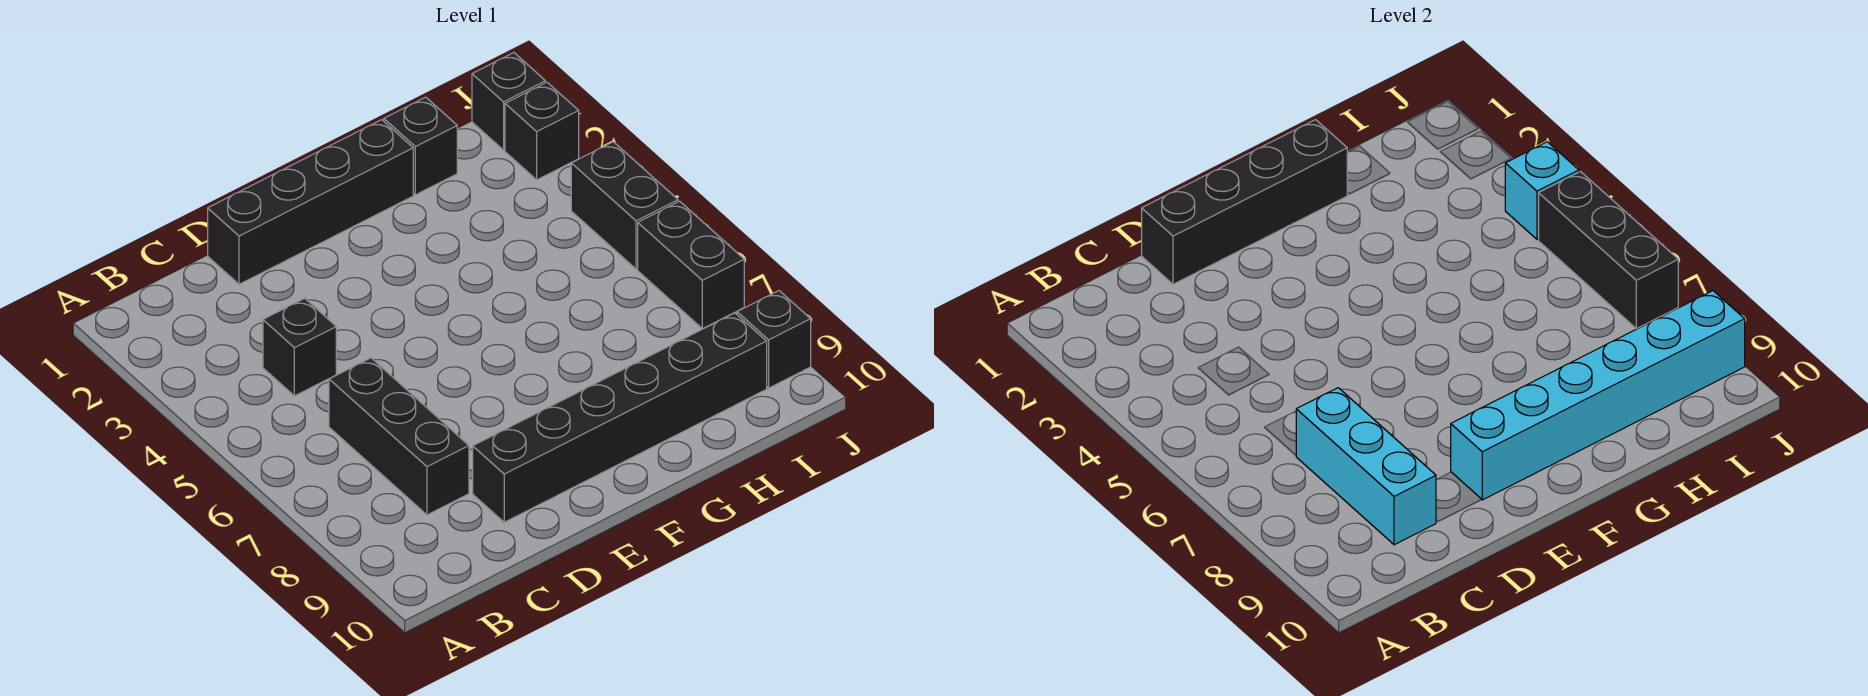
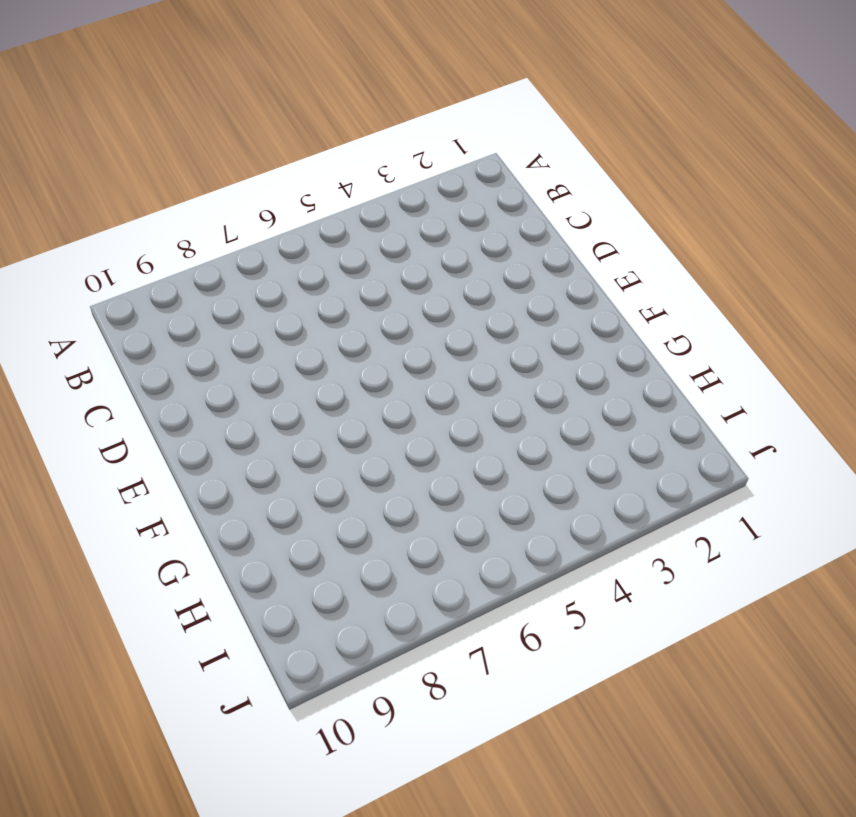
none -> black brick C4 level 1
none -> black brick C6:C8 level 1
none -> black brick D1:G1 level 1

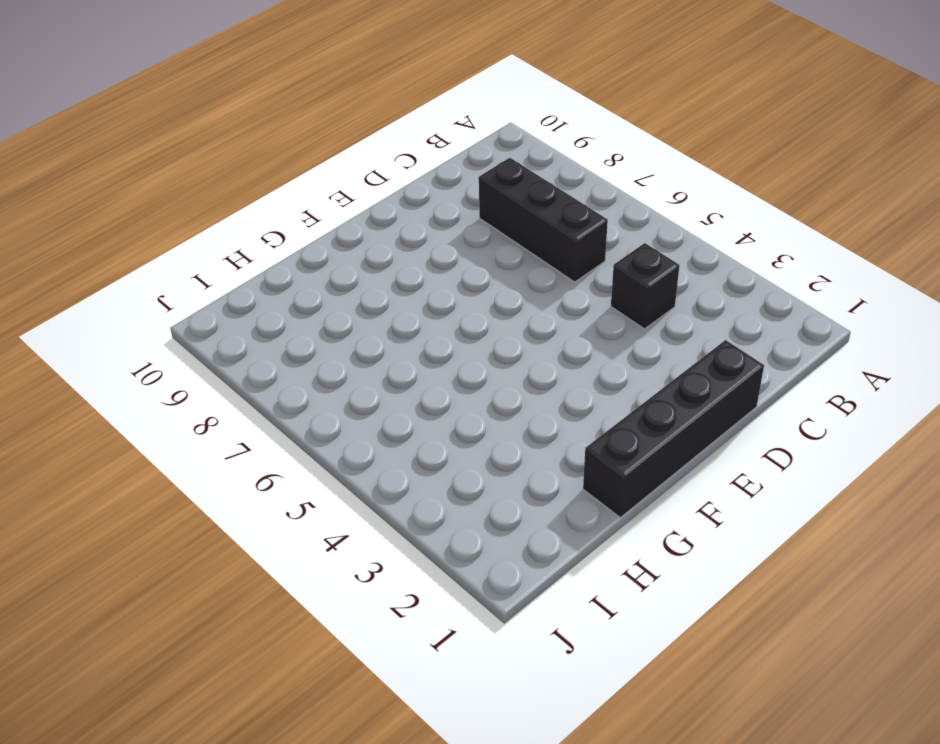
none -> black brick D9:I9 level 1
none -> black brick H1 level 1
none -> black brick J1 level 1

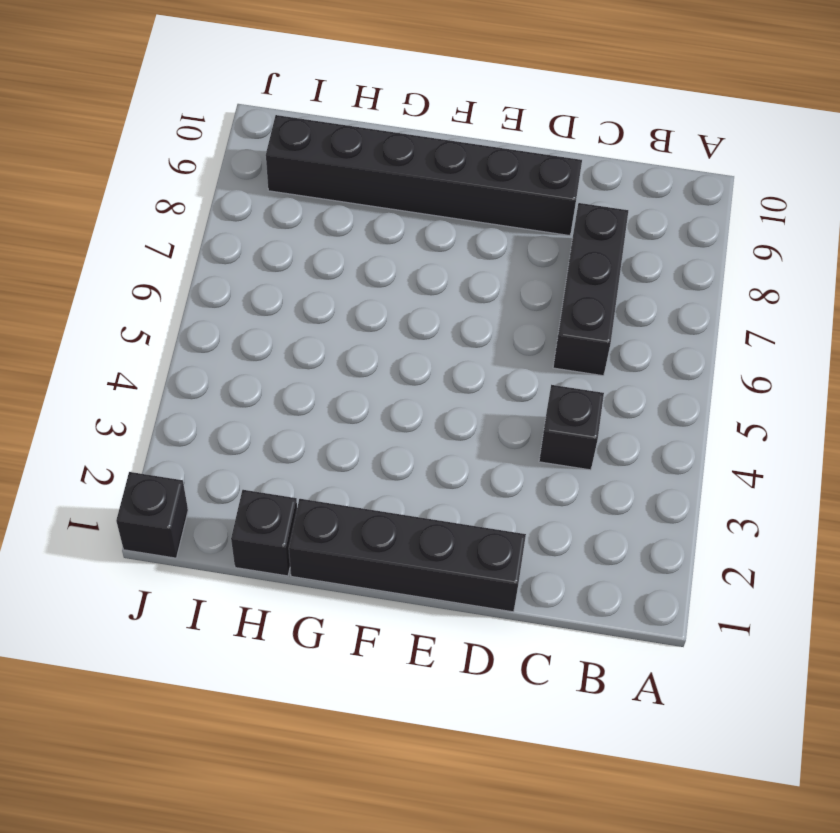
none -> black brick J2 level 1
none -> black brick J4:J5 level 1
none -> black brick J6:J7 level 1

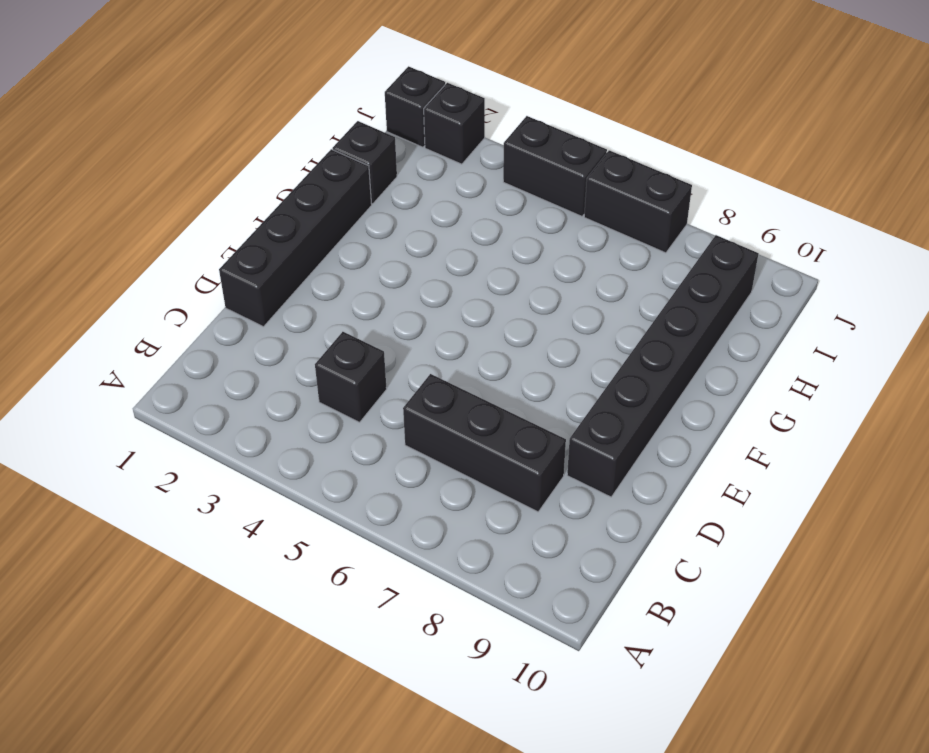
none -> black brick J9 level 1
none -> cyan brick C7:C9 level 2
none -> black brick D1:G1 level 2

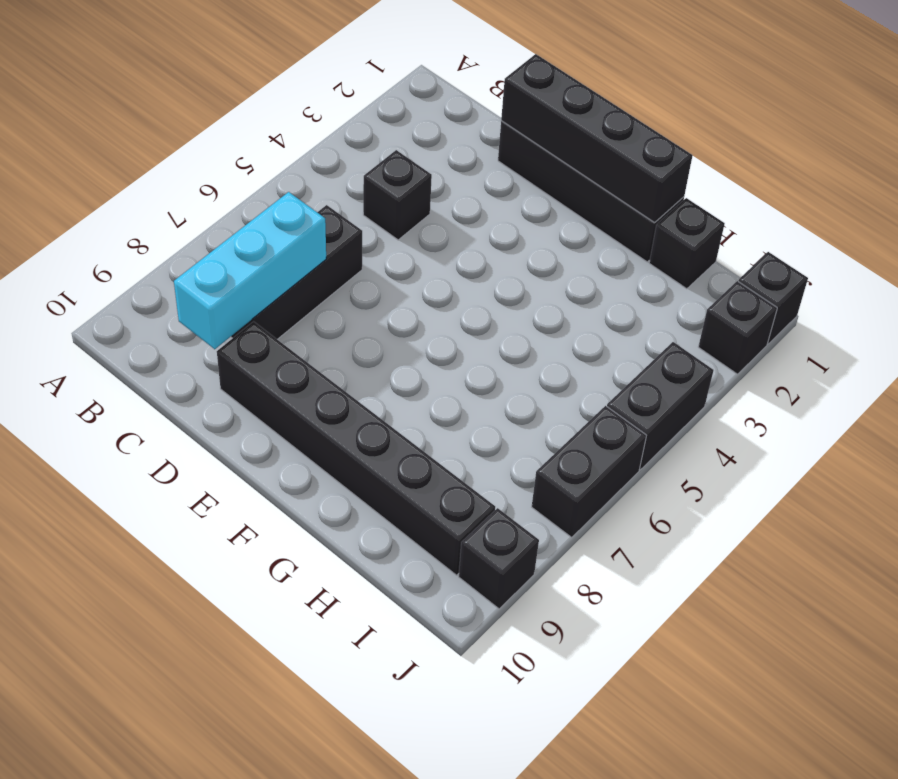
none -> cyan brick E9:J9 level 2
none -> cyan brick J4 level 2
none -> black brick J5:J7 level 2

